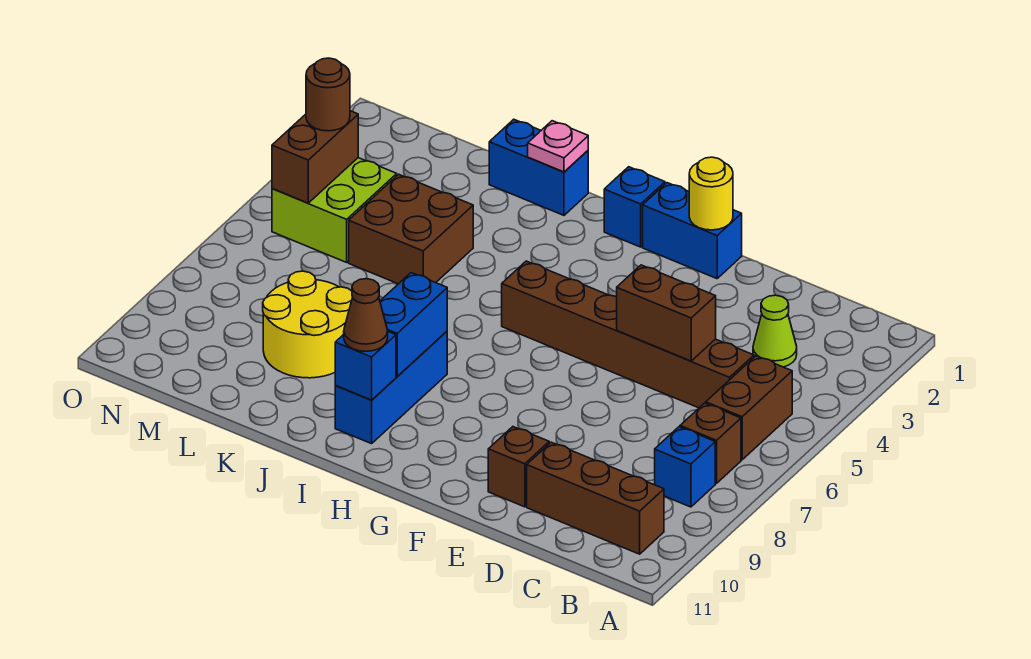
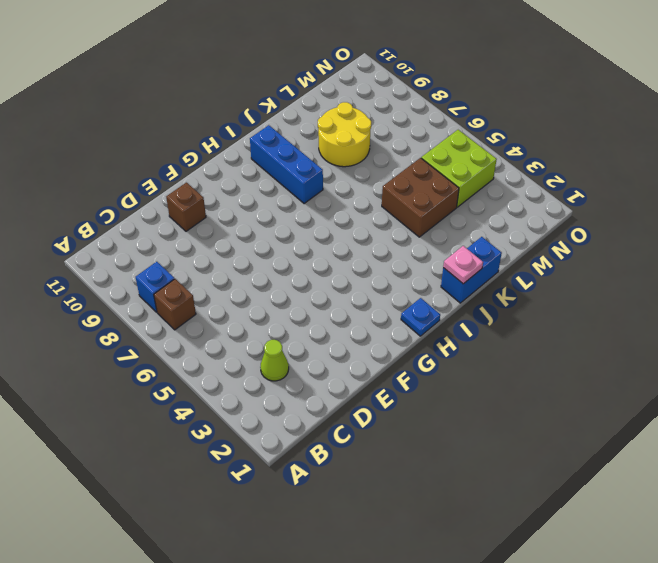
blue plate H1 level 1 -> blue brick H1 level 1
none -> brown brick B5:B6 level 1
none -> brown brick B10:D10 level 1
none -> brown brick C5:H5 level 1

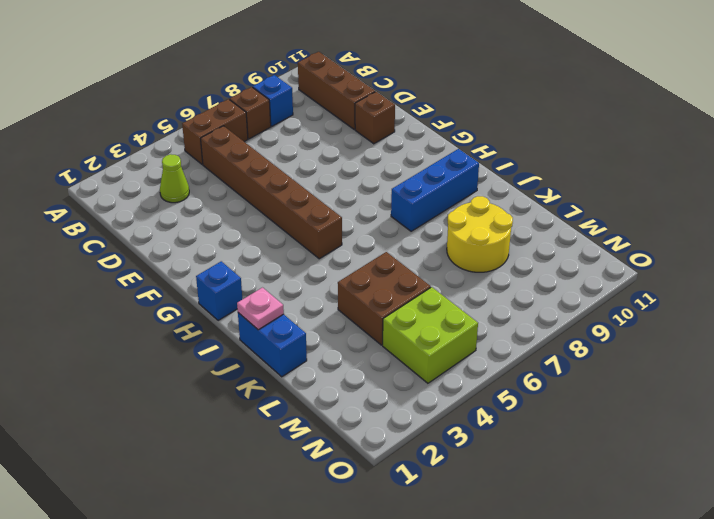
none -> blue brick F1:G1 level 1
none -> brown brick D5:E5 level 2
none -> yellow round brick F1 level 2

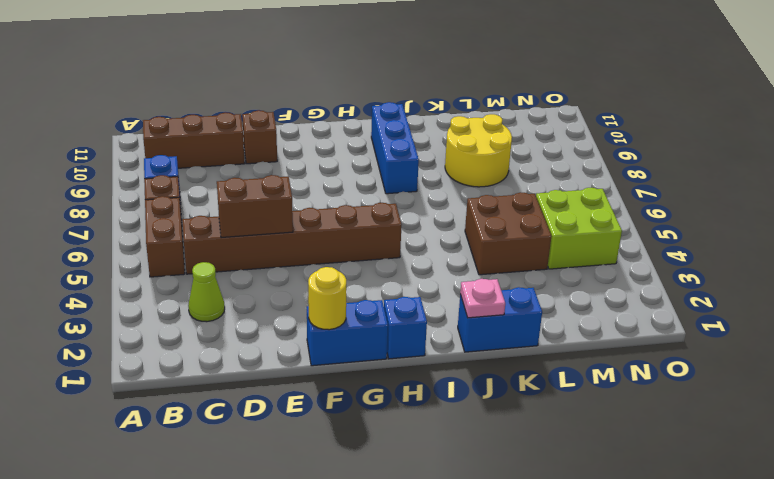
none -> blue brick I8:I9 level 2
none -> blue brick I10 level 2
none -> brown brick N4:N5 level 2

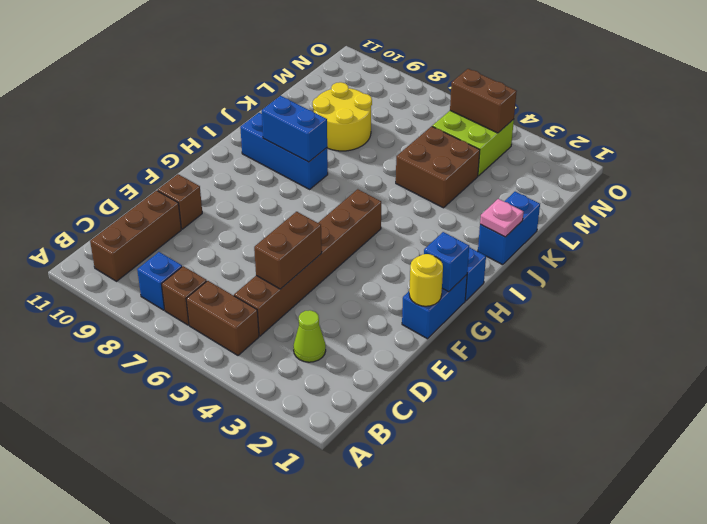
blue brick G1 level 2 -> blue brick I10 level 2
none -> brown cone I10 level 3
none -> brown round brick N4 level 3

